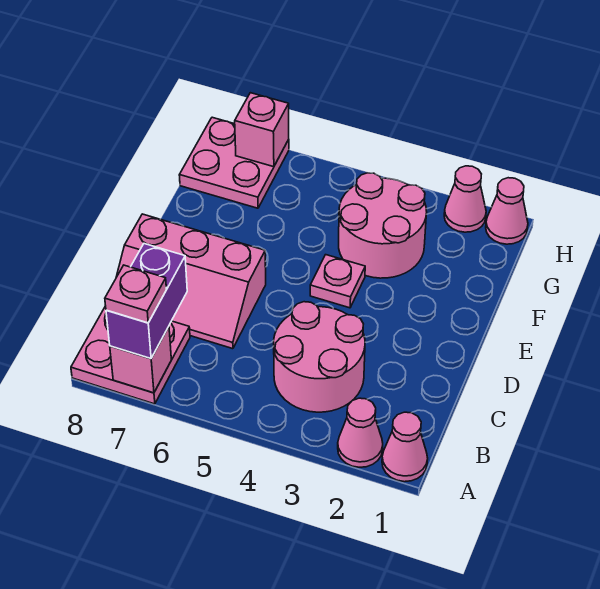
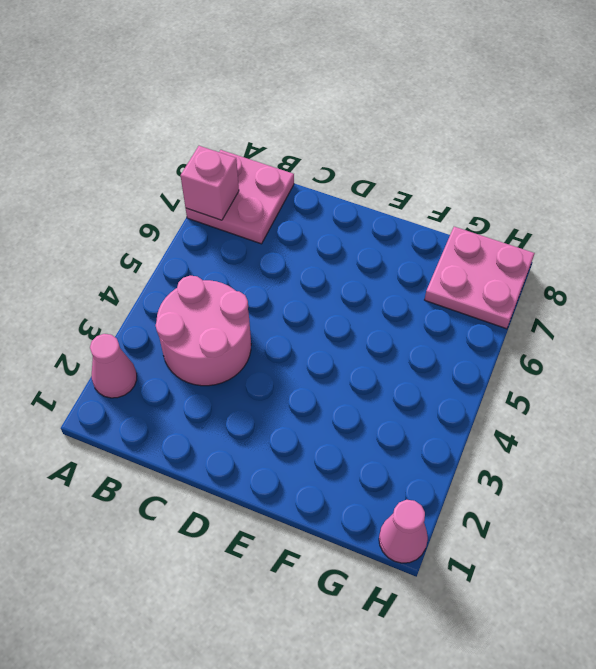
none -> pink cone A1 level 1
none -> pink slope C6:D8 level 1 top D
none -> pink plate E4 level 1

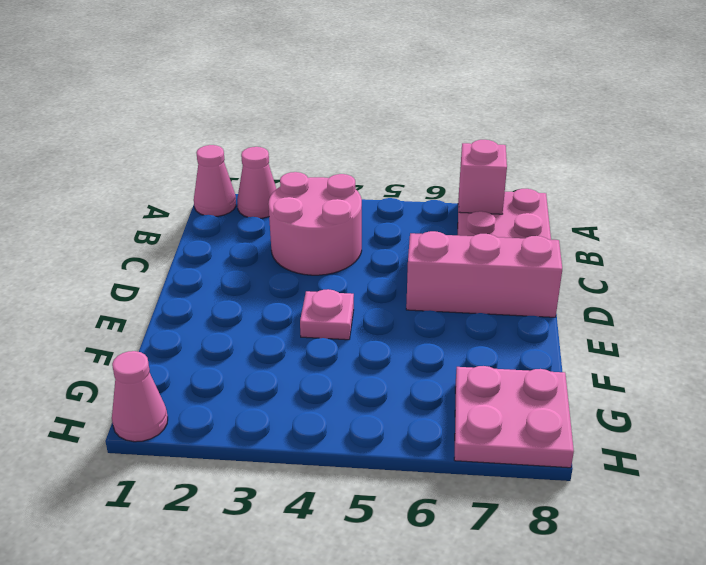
none -> pink round brick F3:G4 level 1
none -> pink cone H2 level 1
none -> pink brick H7 level 2

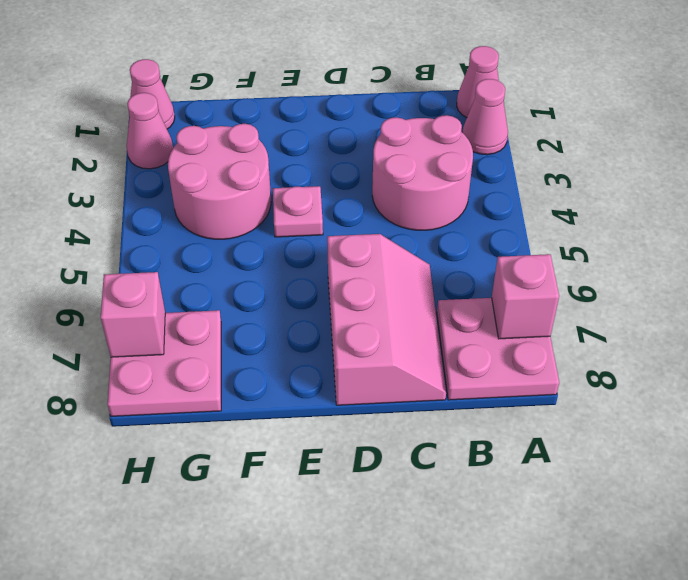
none -> purple brick A7:B7 level 3
none -> pink plate A7 level 4

